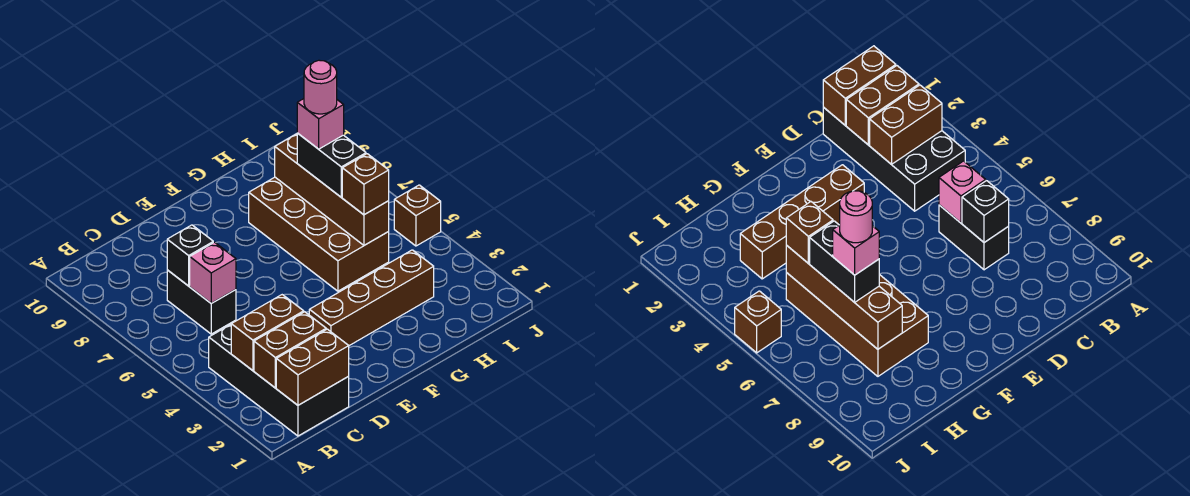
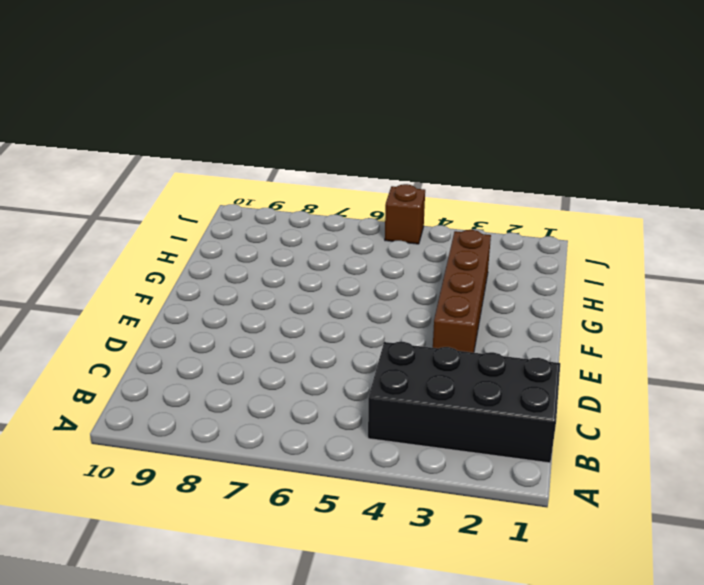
none -> black brick C6:C7 level 1
none -> brown brick G5:H8 level 1
none -> brown brick B1:C1 level 2

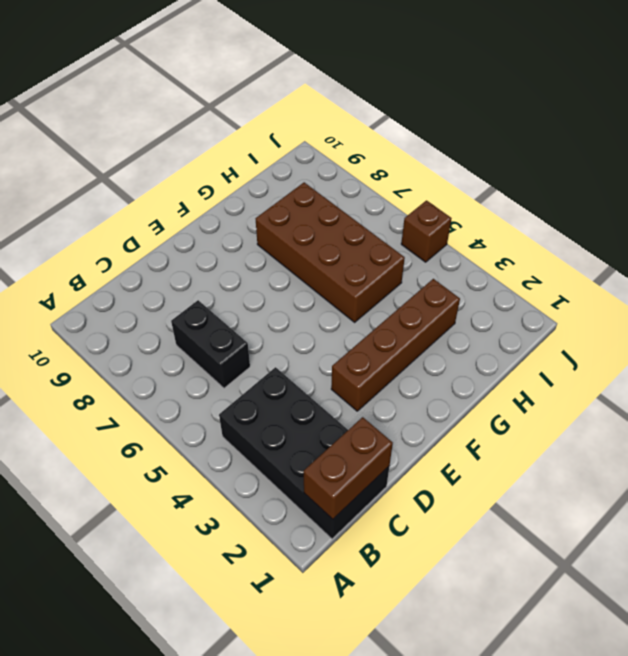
none -> brown brick B2:C2 level 2
none -> brown brick B3:C3 level 2
none -> pink brick C6 level 2

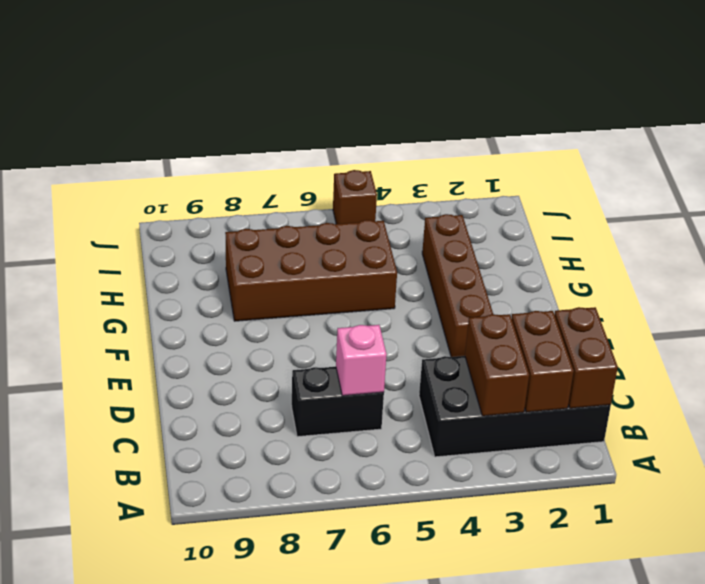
none -> black brick C7 level 2
none -> brown brick H5:H8 level 2
none -> brown brick H5 level 3

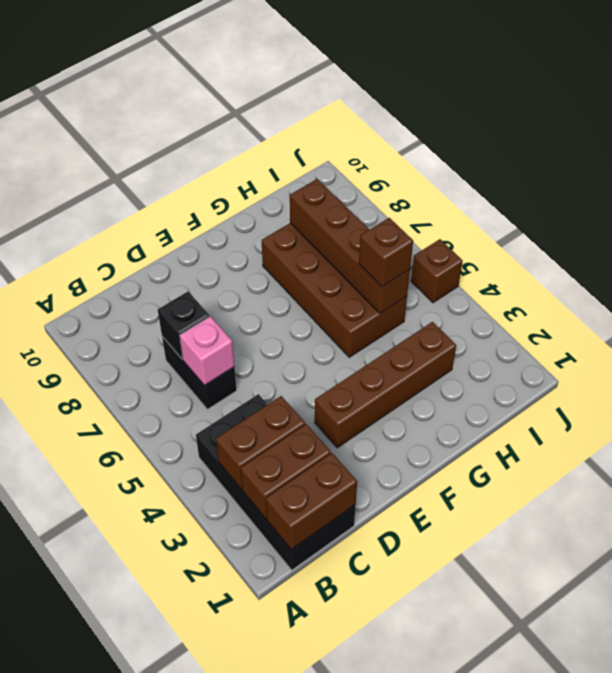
none -> black brick H6:H7 level 3
none -> pink brick H7 level 4
none -> pink round brick H7 level 5

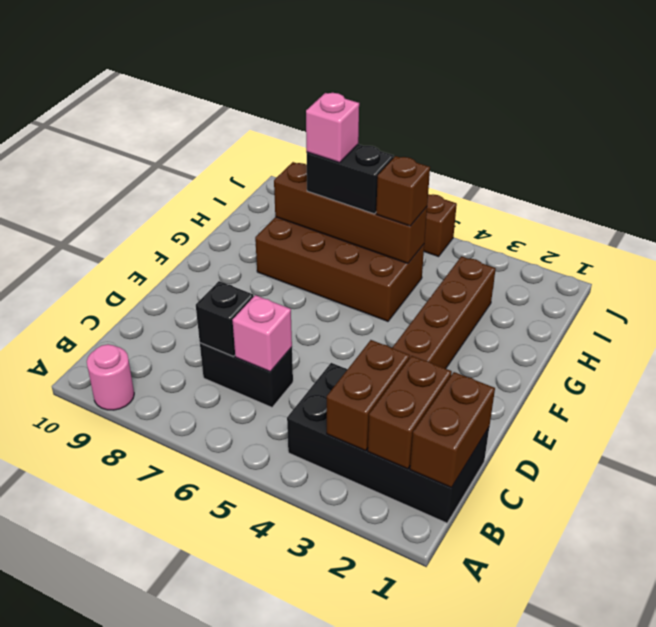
pink round brick A9 level 1 -> pink round brick H7 level 5

